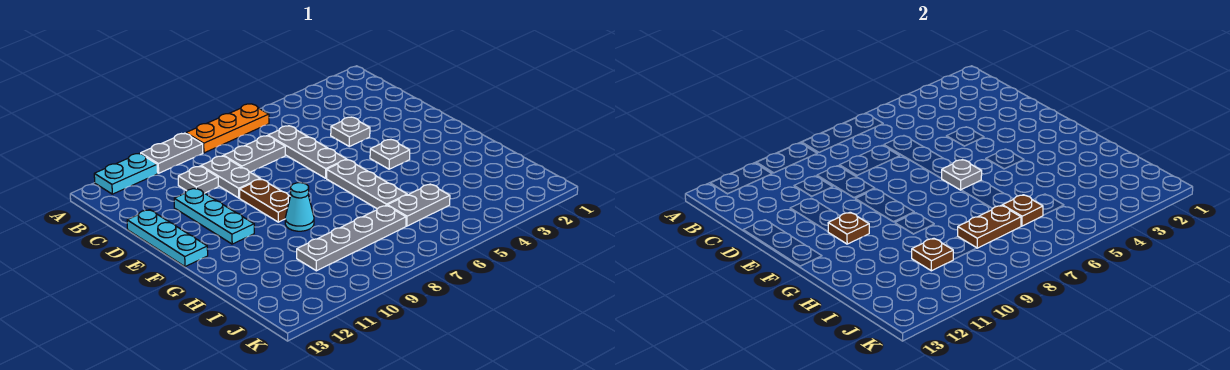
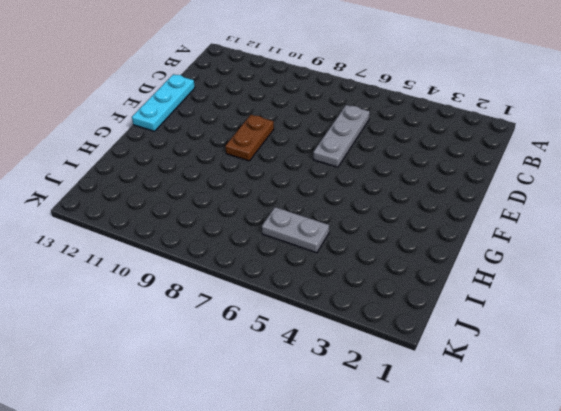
none -> orange plate A6:A8 level 1
none -> grey plate A9:A10 level 1
none -> cyan plate A11:A12 level 1

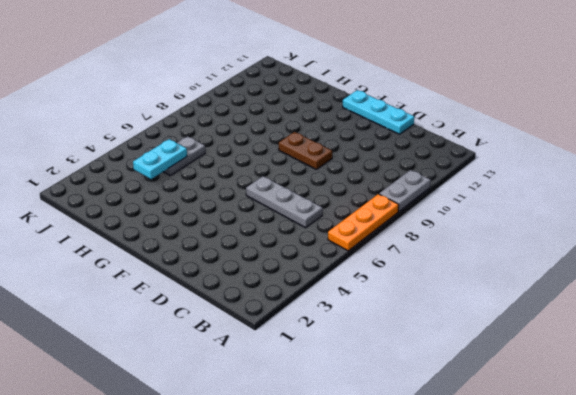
cyan plate I4:I5 level 2 -> cyan plate A11:A12 level 1
none -> grey plate C7:C8 level 1
none -> grey plate C9:D9 level 1
none -> grey plate C10 level 1

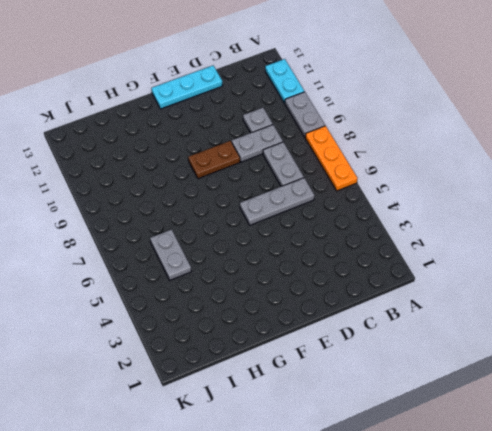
none -> grey plate D4 level 1
none -> cyan plate D11:F11 level 1
none -> grey plate F4 level 1

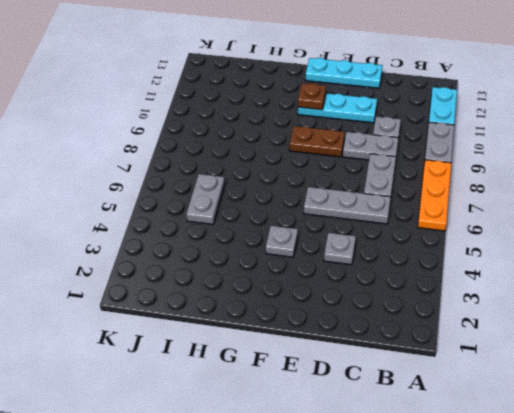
none -> grey plate F6:H6 level 1
none -> cyan cone G9 level 1
none -> grey plate I7:I10 level 1

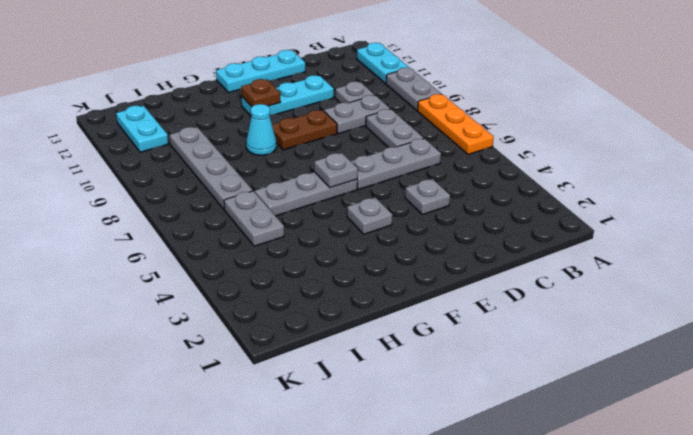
cyan plate J11:J12 level 1 -> none
none -> brown plate I6 level 2
none -> brown plate I7:I8 level 2
none -> brown plate I10 level 2

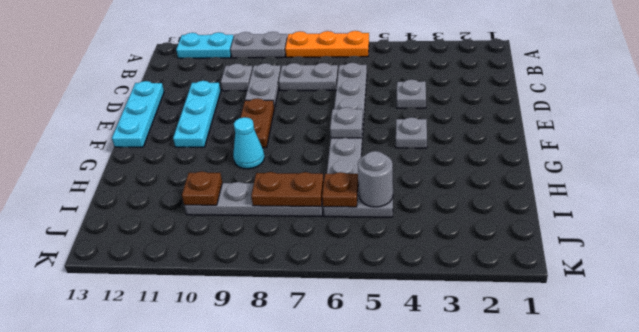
grey round brick I5 level 2 -> none
none -> brown plate F11 level 2

